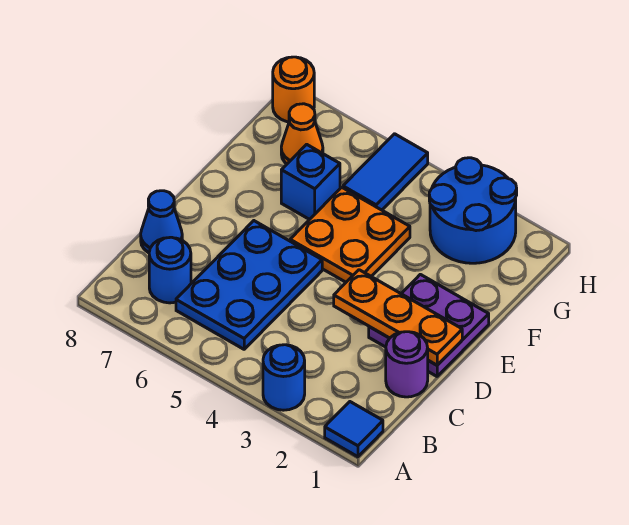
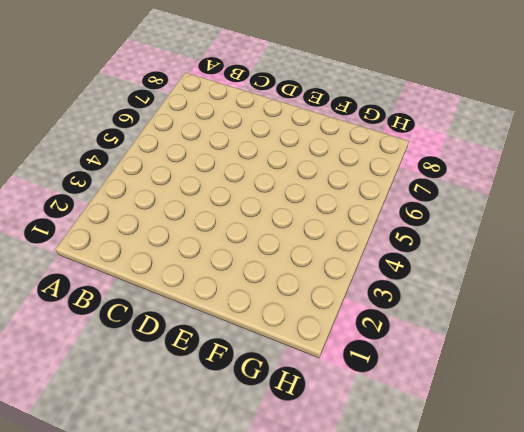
none -> blue tile A1 level 1
none -> blue round brick A3 level 1
none -> blue plate B5:D6 level 1

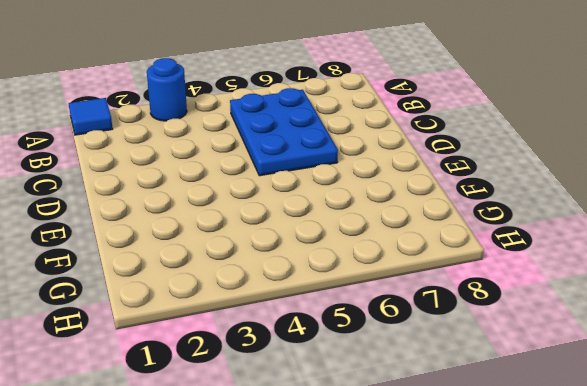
none -> blue round brick B7 level 1
none -> purple round brick C1 level 1
none -> blue cone C8 level 1

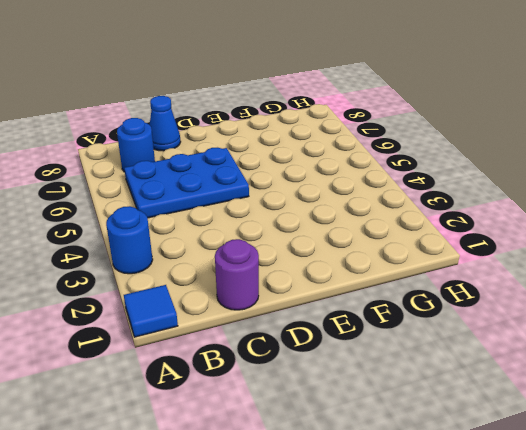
none -> purple plate D1:E2 level 1
none -> orange plate E4:F5 level 1
none -> blue brick F6 level 1

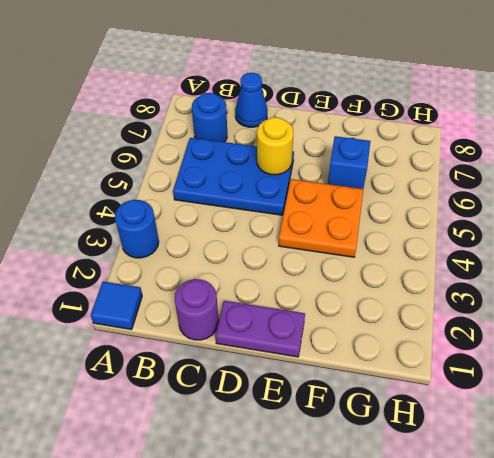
purple plate D1:E1 level 1 -> purple plate D1:E2 level 1
yellow round brick D6 level 2 -> none
none -> blue round brick G2:H3 level 1
none -> blue tile G5:H5 level 1
none -> orange cone G7 level 1

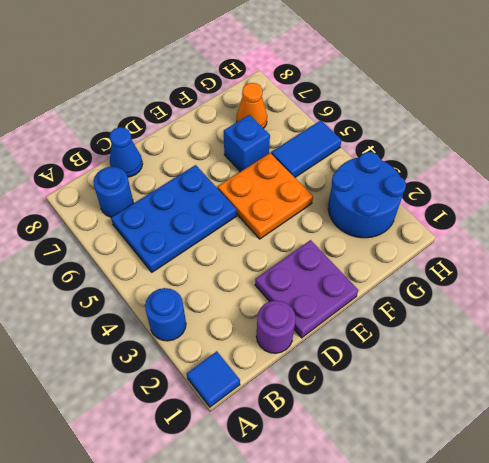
none -> orange round brick H8 level 1
none -> orange plate D1:D3 level 2

